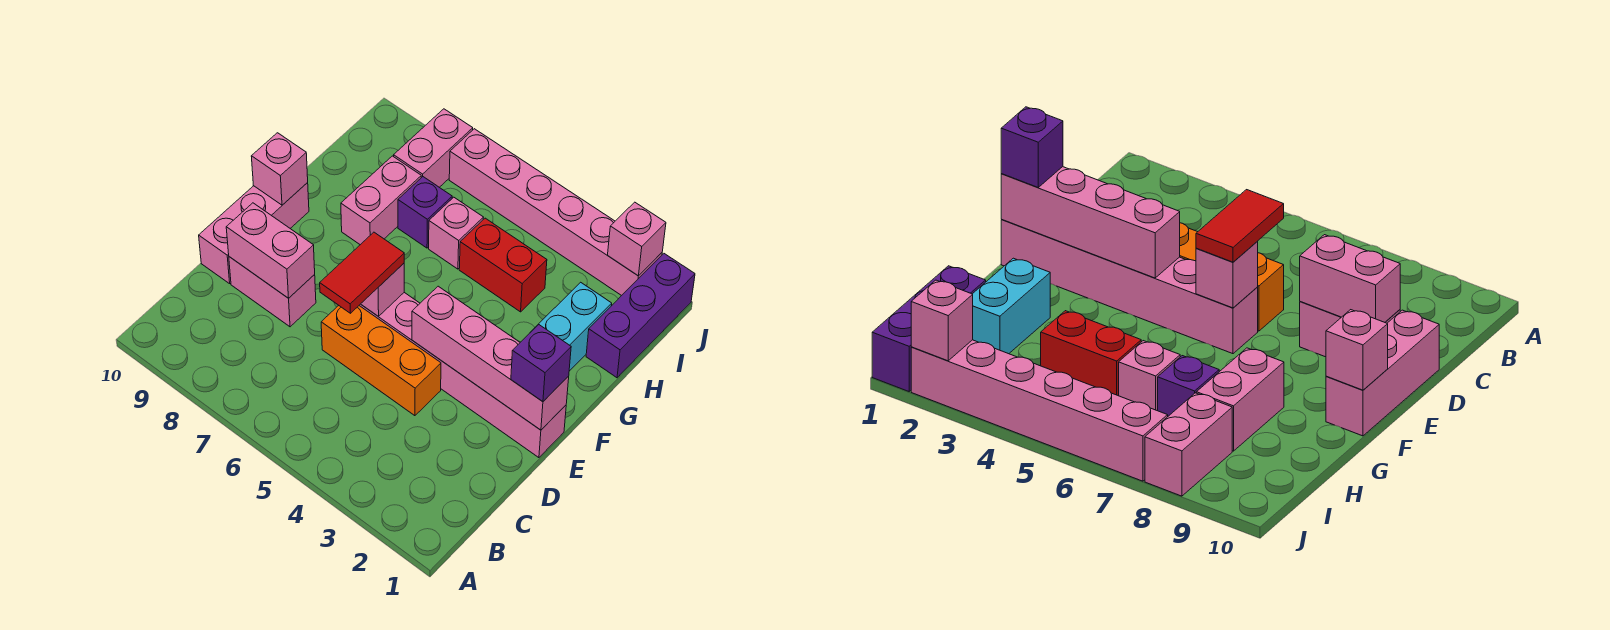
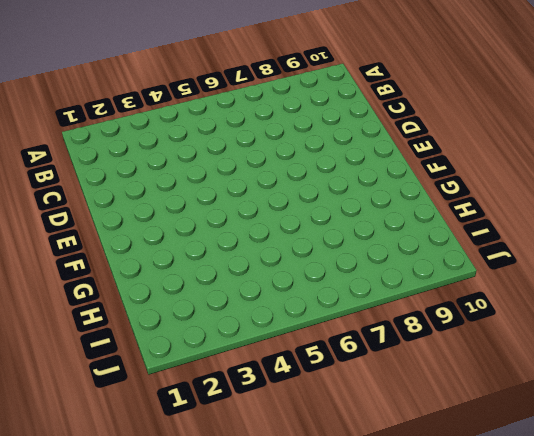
none -> orange brick D4:D6 level 1
none -> pink brick D8:D9 level 1
none -> pink brick D10:F10 level 1

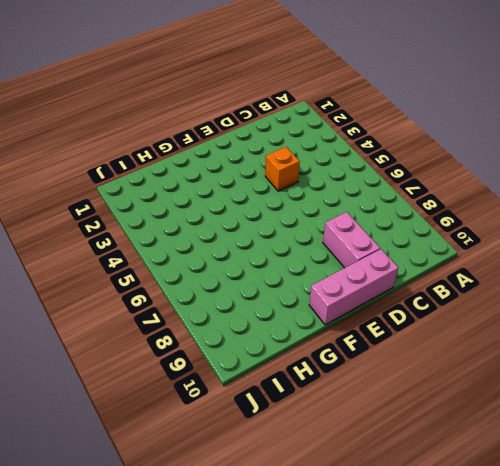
orange brick D4 level 1 -> orange brick D4:D6 level 1
none -> pink brick E1:E6 level 1
none -> cyan brick G2:H2 level 1
none -> pink brick G8:H8 level 1

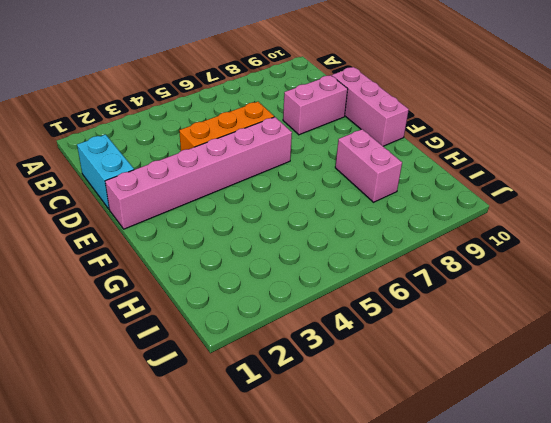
cyan brick C1:D1 level 1 -> cyan brick G2:H2 level 1
none -> purple brick H1:J1 level 1
none -> red brick H4:H5 level 1
none -> pink brick H6 level 1

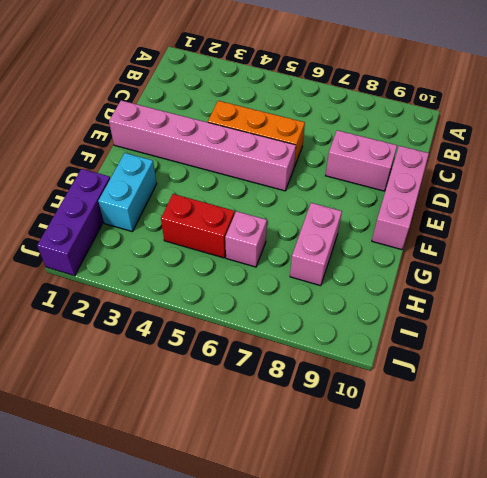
none -> purple brick H7 level 1
none -> pink brick I8:J8 level 1
none -> pink brick J2:J7 level 1

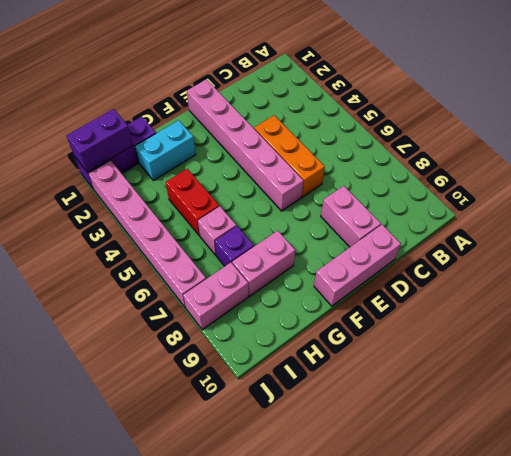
purple brick I1:J1 level 2 -> none
none -> pink brick D8:D9 level 2
none -> pink brick E1:E4 level 2
none -> pink brick E6 level 2

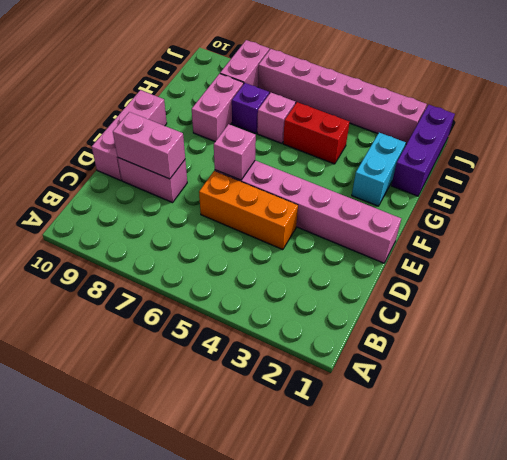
none -> pink brick E1:E4 level 2
none -> pink brick F10 level 2
none -> pink brick J2 level 2

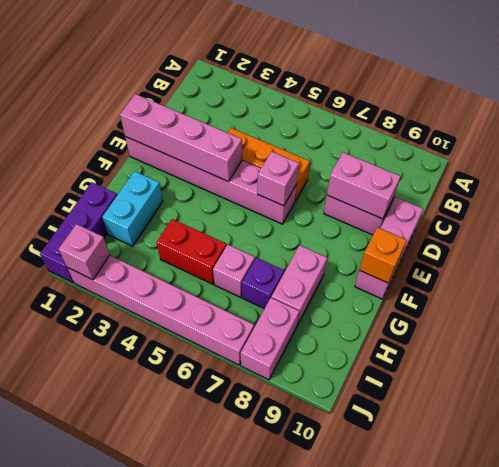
orange brick F10 level 2 -> pink brick F10 level 2
none -> red tile D6:E6 level 3
none -> purple brick E1 level 3

